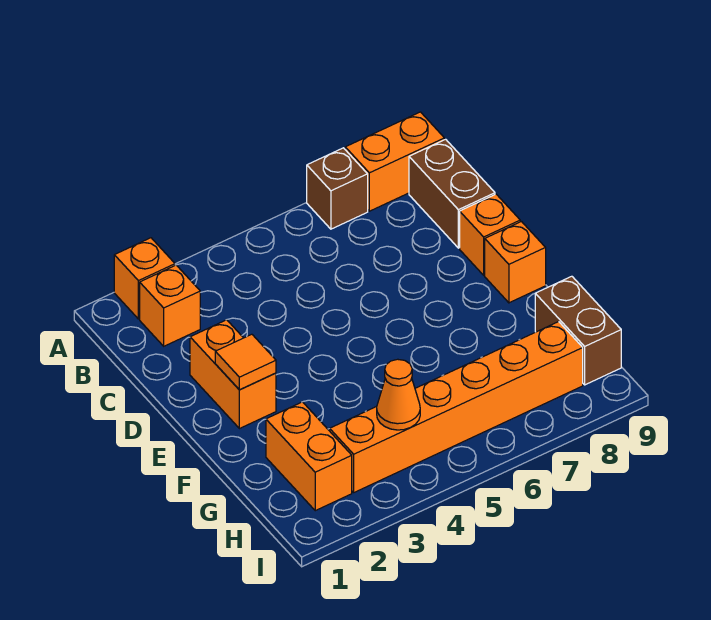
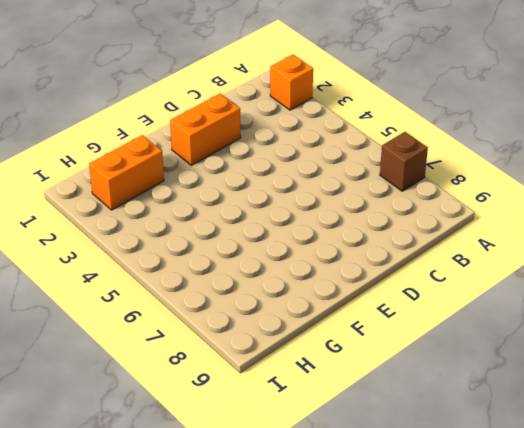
none -> orange brick A8:A9 level 1
none -> orange brick B2 level 1
none -> brown brick B9:C9 level 1

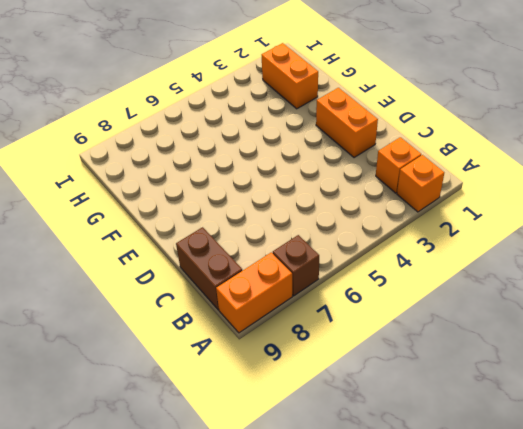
none -> orange brick D9 level 1
none -> orange brick E9 level 1
none -> brown brick G9:H9 level 1

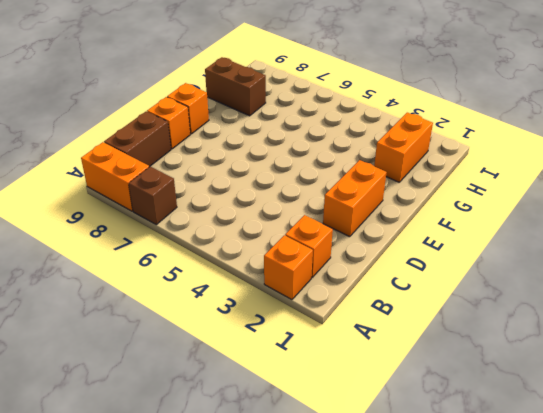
brown brick G8:G9 level 1 -> brown brick G9:H9 level 1
none -> orange brick H3:H8 level 1
none -> orange tile E2 level 2
none -> orange cone H4 level 2

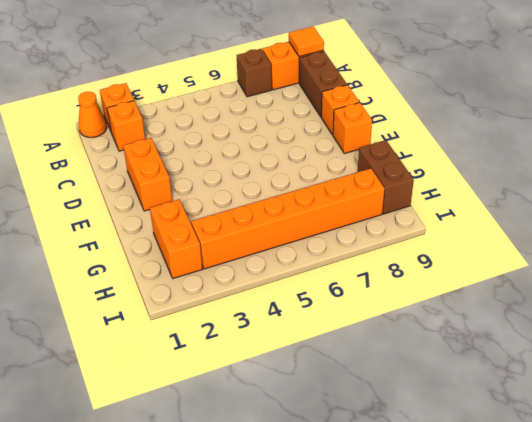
orange cone A1 level 1 -> orange cone H4 level 2
orange tile A9 level 2 -> orange tile E2 level 2

